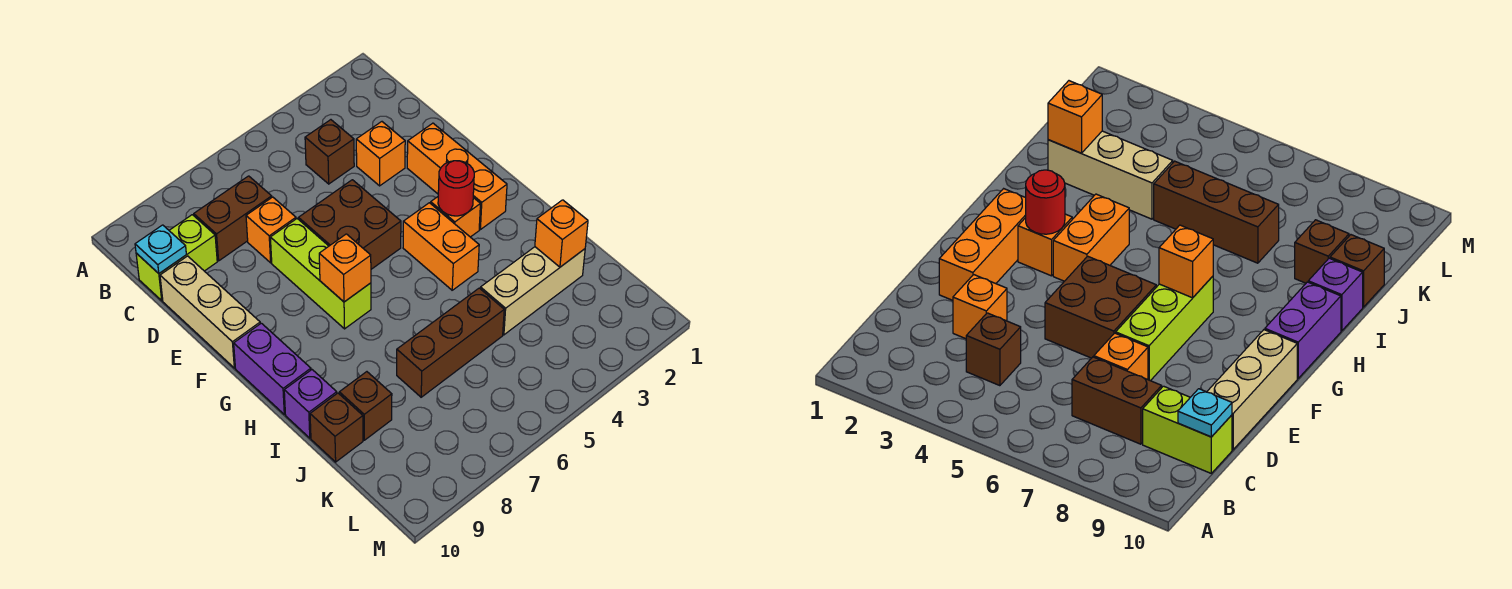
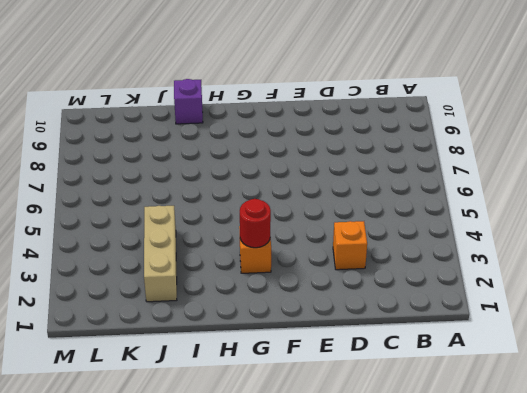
none -> brown brick C4 level 1
none -> brown brick C7:C8 level 1
none -> lime brick C9:C10 level 1

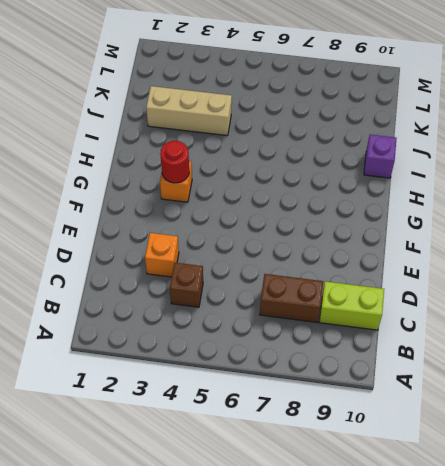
none -> orange brick D7 level 1
none -> tan brick D10:F10 level 1
none -> orange brick E2:G2 level 1

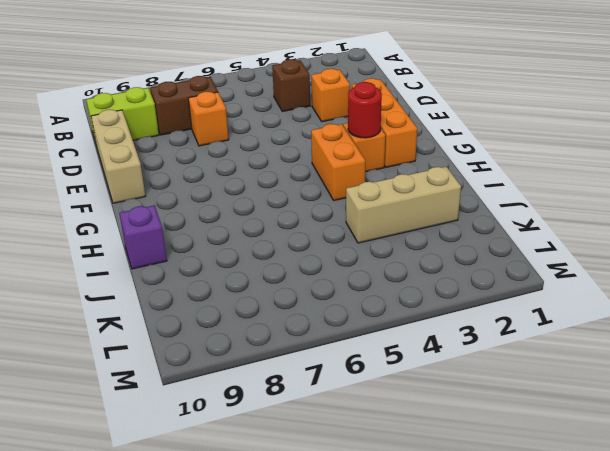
none -> brown brick E5:F6 level 1
none -> lime brick E7:G7 level 1
none -> purple brick G10:H10 level 1

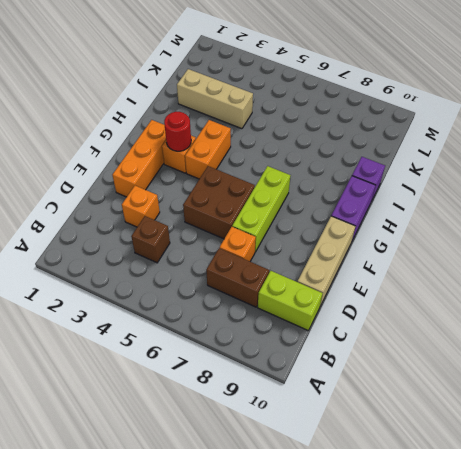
none -> brown brick J5:J7 level 1
none -> brown brick J9 level 1
none -> brown brick J10 level 1

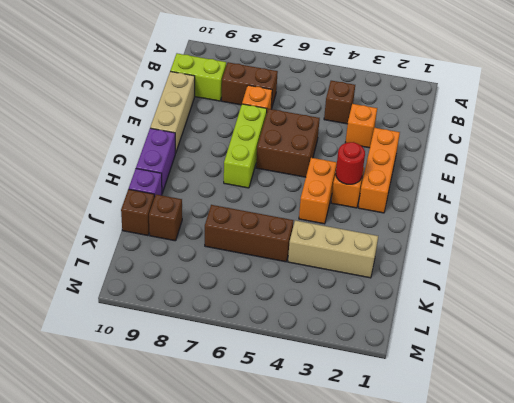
none -> cyan plate C10 level 2
none -> orange brick G7 level 2
none -> orange brick J2 level 2

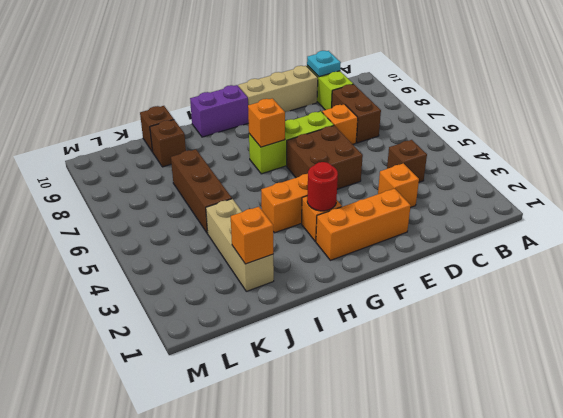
none -> purple brick I10 level 1

